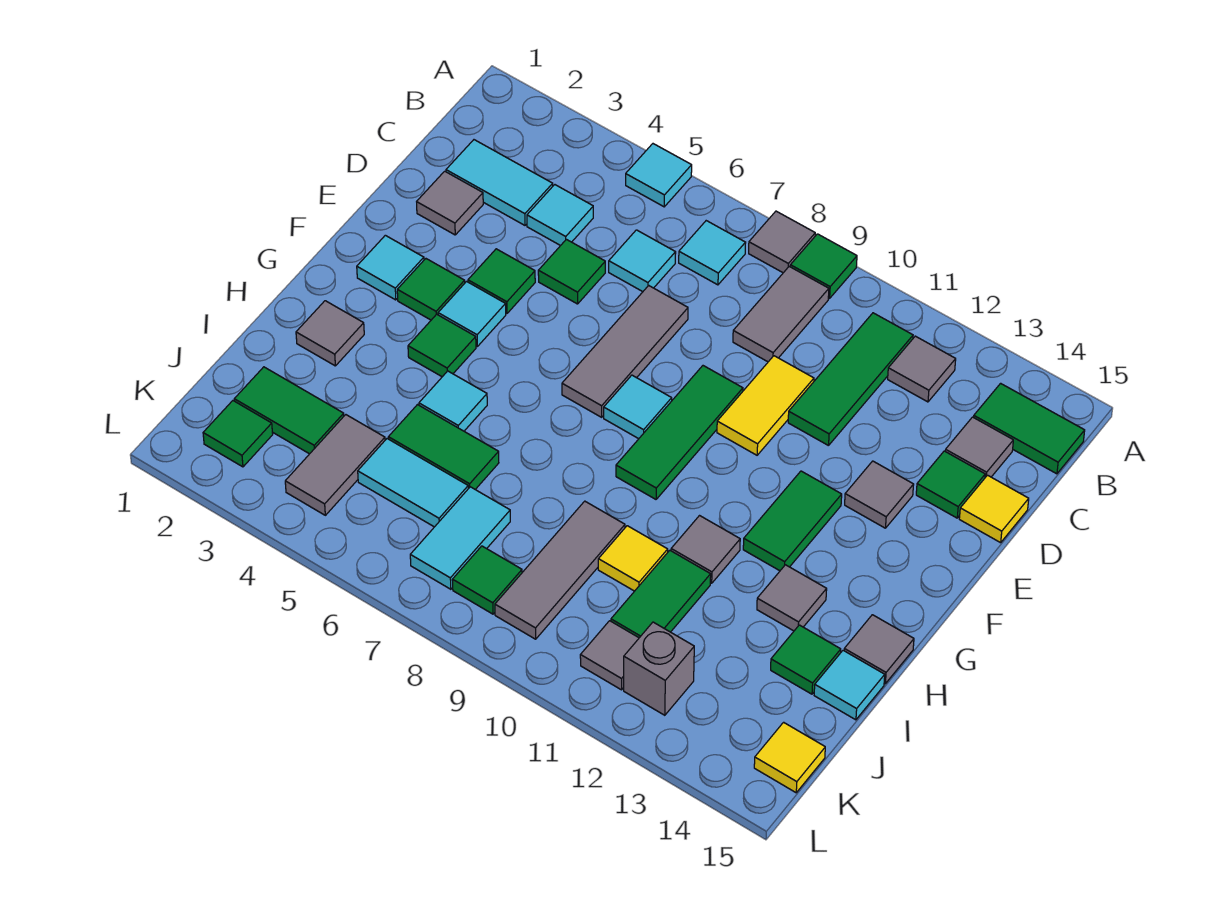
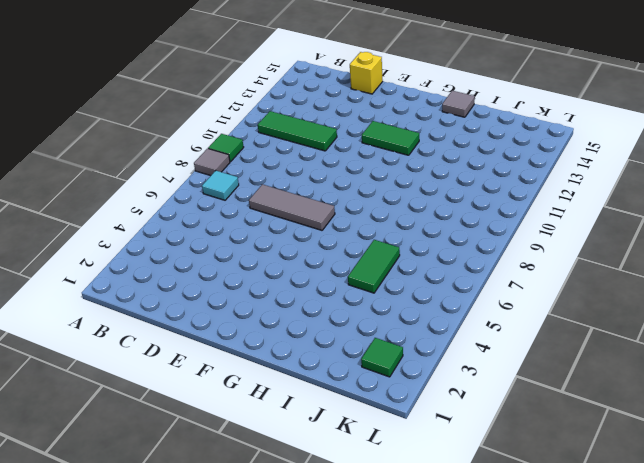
yellow brick D15 level 1 -> yellow tile D15 level 1
none -> cyan tile A5 level 1
none -> grey tile B9:C9 level 1
none -> grey tile B12 level 1
none -> green tile B14:B15 level 1

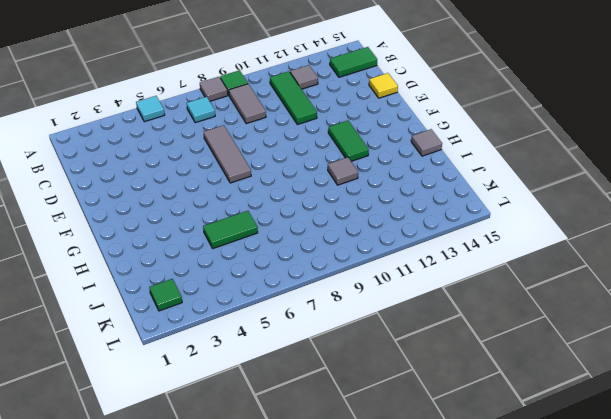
none -> cyan tile C2:C3 level 1
none -> cyan tile C4 level 1
none -> cyan tile C6 level 1
none -> grey tile C14 level 1

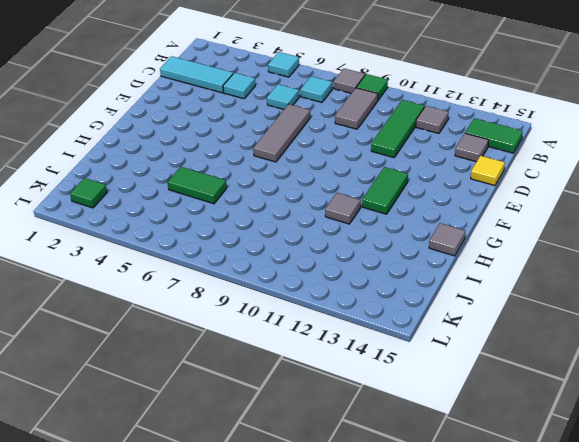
cyan tile C1:C3 level 1 -> cyan tile C2:C3 level 1
none -> grey tile D2 level 1
none -> green tile D5 level 1
none -> yellow tile D10:E10 level 1
none -> green tile D14 level 1

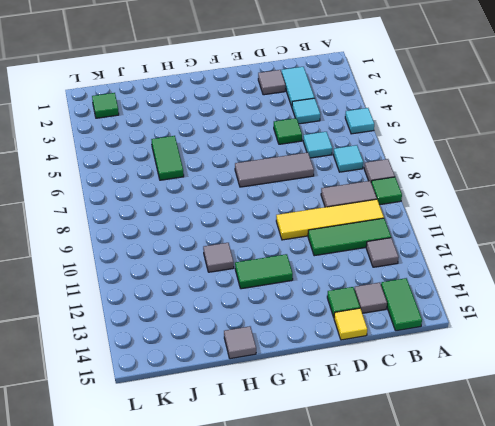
yellow tile B10:E10 level 1 -> yellow tile D10:E10 level 1
none -> green tile E4 level 1
none -> green tile E9:G9 level 1
none -> grey tile E13 level 1
none -> cyan tile F2 level 1

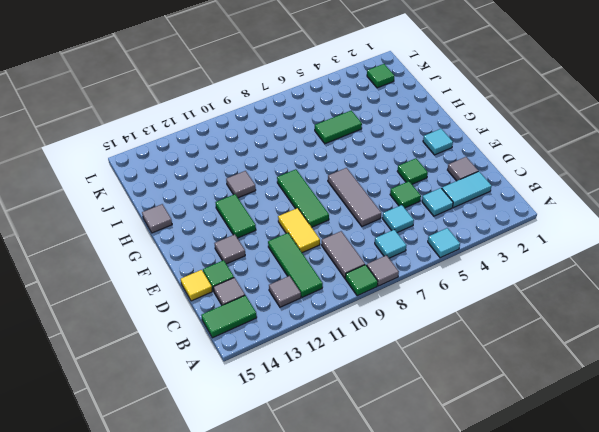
none -> green tile F3 level 1
none -> cyan tile F4 level 1
none -> cyan tile F8 level 1
none -> green tile G4 level 1

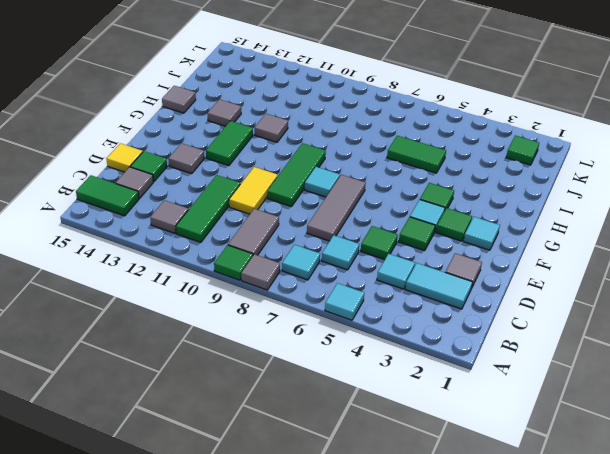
none -> grey tile H2 level 1
none -> cyan tile H5 level 1
none -> grey tile I9:K9 level 1
none -> yellow tile I10 level 1

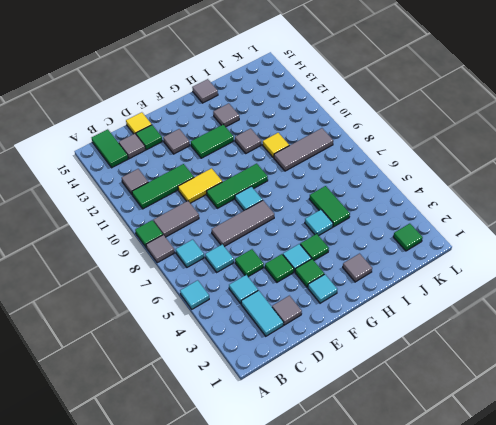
none -> green tile I11:J11 level 1
none -> green tile I14 level 1
none -> cyan tile I15 level 1
none -> green tile J2:J3 level 1

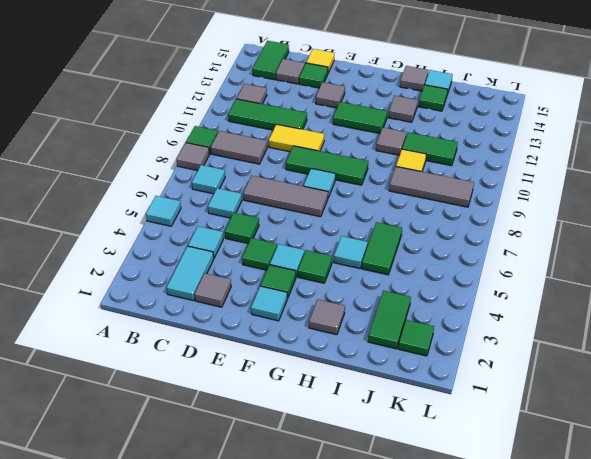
none -> grey tile J4:K4 level 1
none -> cyan tile J5:J6 level 1
none -> cyan tile J7:K7 level 1
none -> green tile K8 level 1

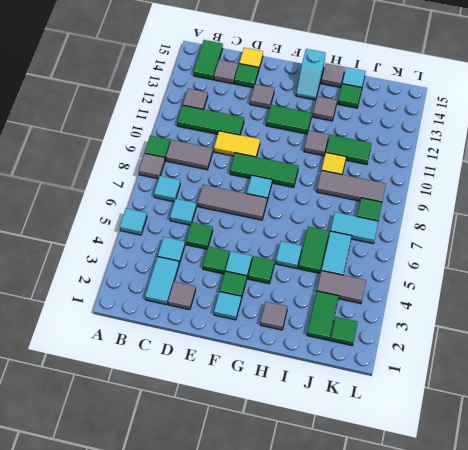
cyan slope G14:G15 level 1 top 15 -> none
none -> grey tile K11 level 1
none -> grey brick K12 level 1
none -> yellow tile K15 level 1

